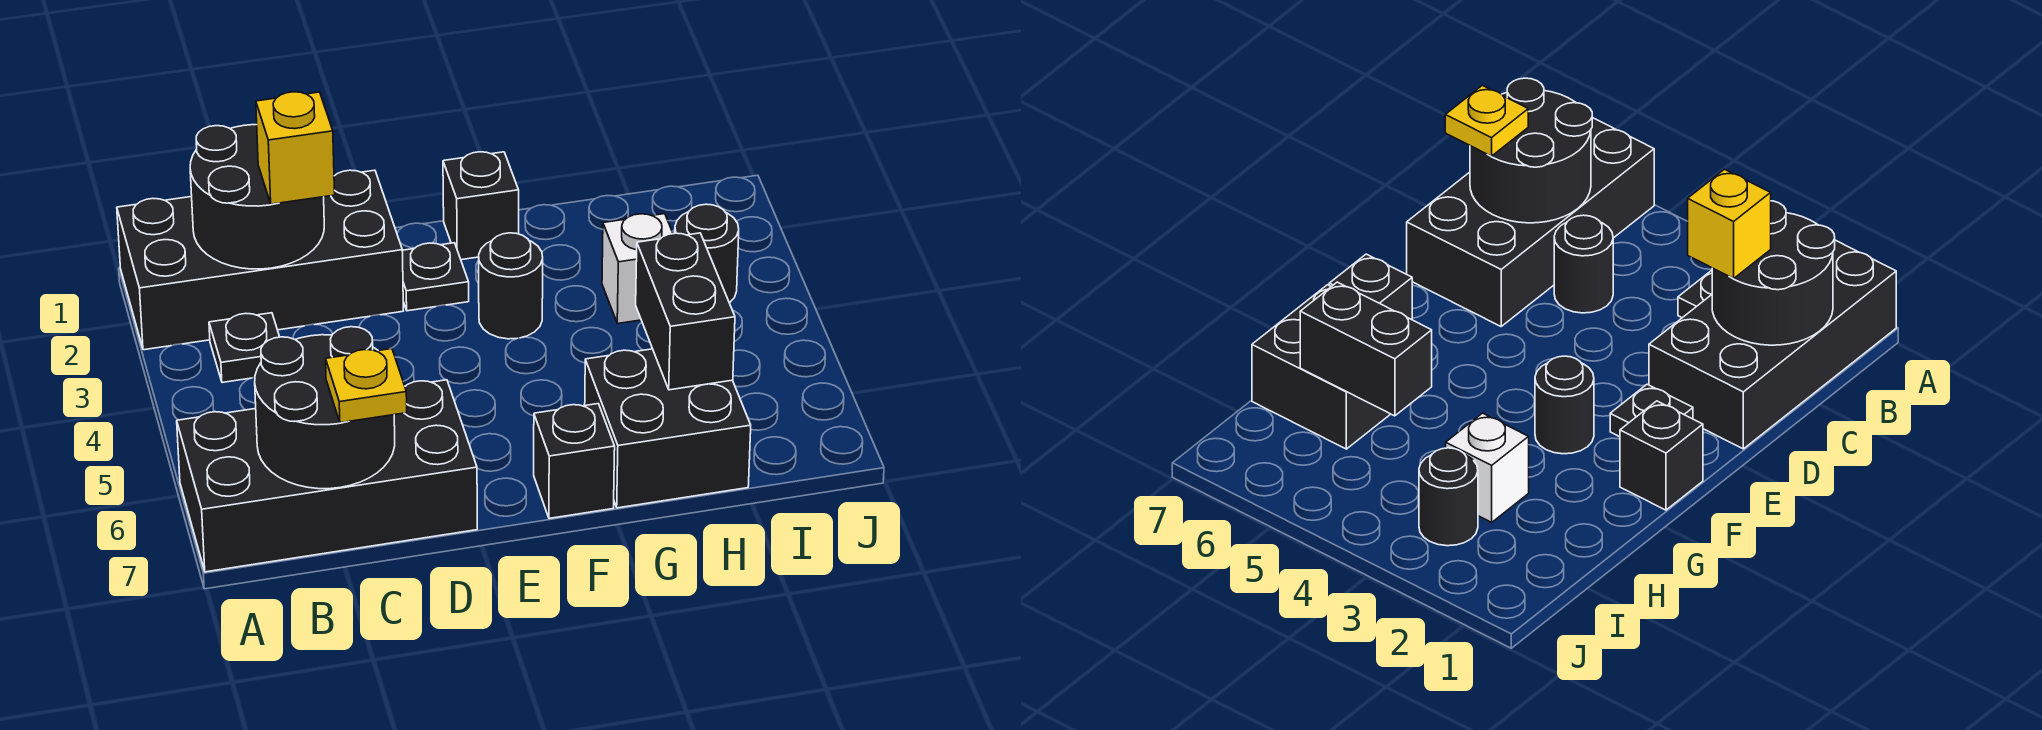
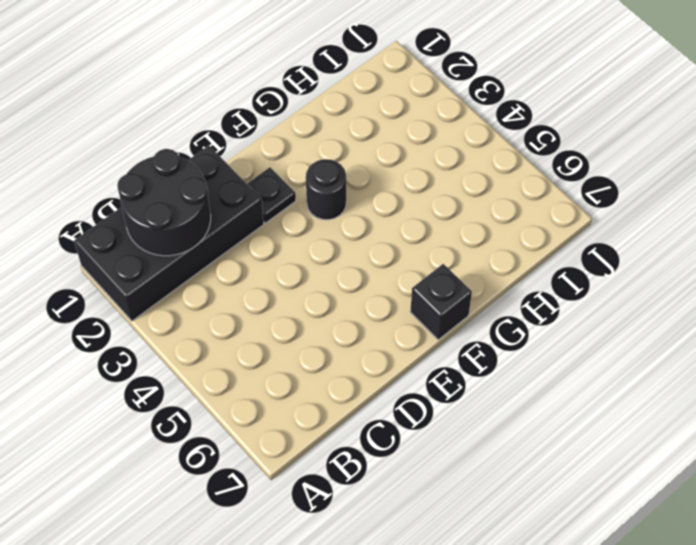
none -> black brick A6:D7 level 1
none -> black plate B3 level 1
none -> black round brick C5 level 1

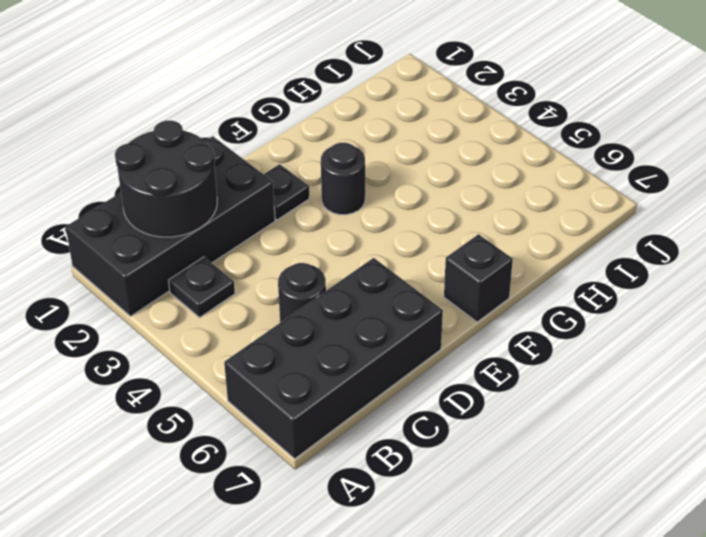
none -> black brick F1 level 1
none -> black brick G6:H7 level 1
none -> white brick H3 level 1

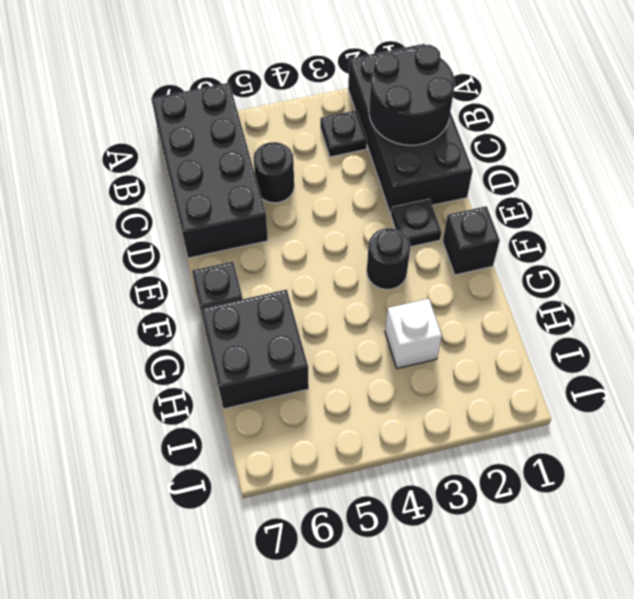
none -> black round brick I3 level 1
none -> black round brick B6:C7 level 2
none -> black brick H5:H6 level 2

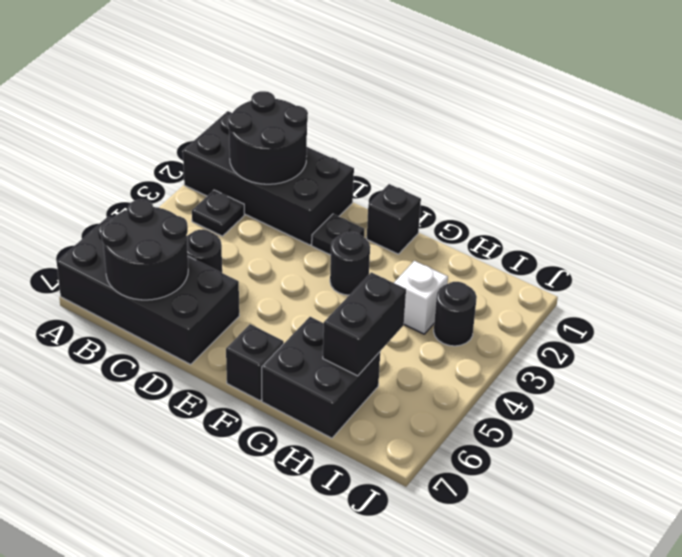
none -> yellow brick C2 level 3
none -> yellow plate C7 level 3

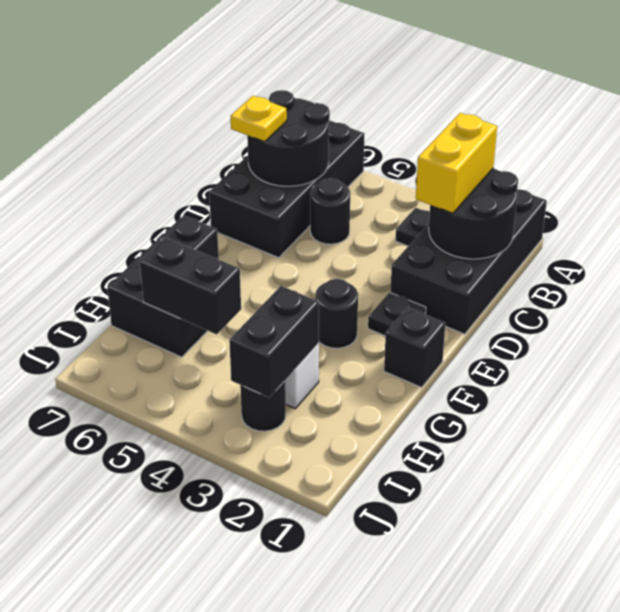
yellow brick B2:C2 level 3 -> yellow brick C2 level 3
black brick H3:I3 level 2 -> none

